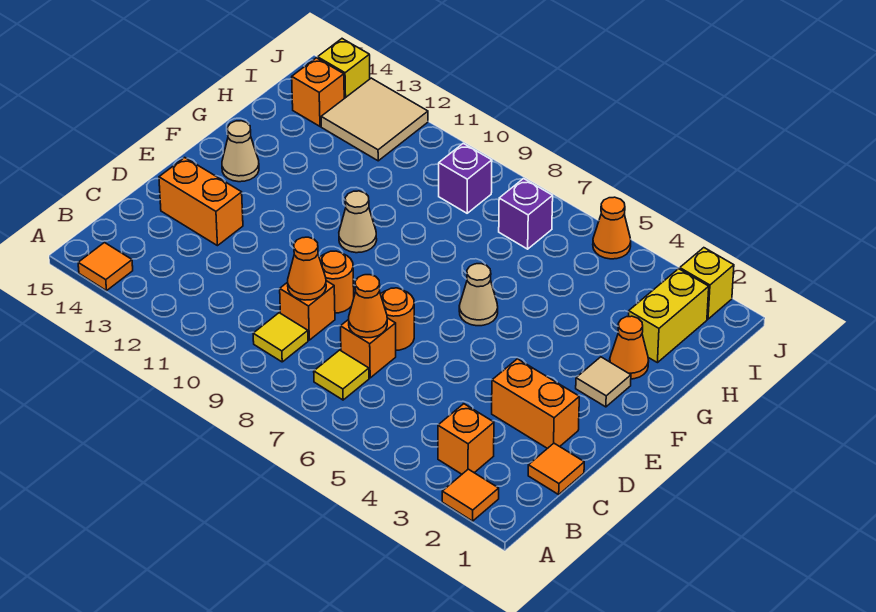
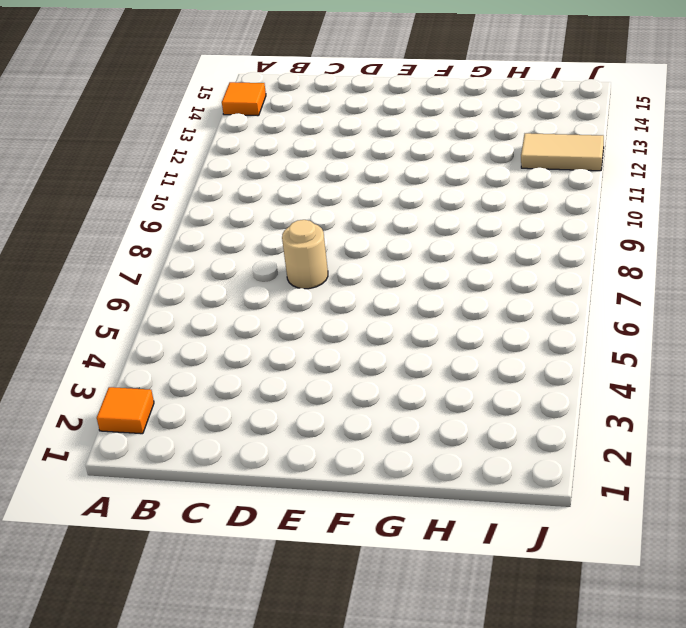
tan round brick D7 level 1 -> orange round brick D7 level 1
tan tile I12:J12 level 1 -> tan tile I12:J13 level 1
none -> orange brick B3 level 1
none -> yellow tile B7 level 1
none -> yellow tile B9 level 1

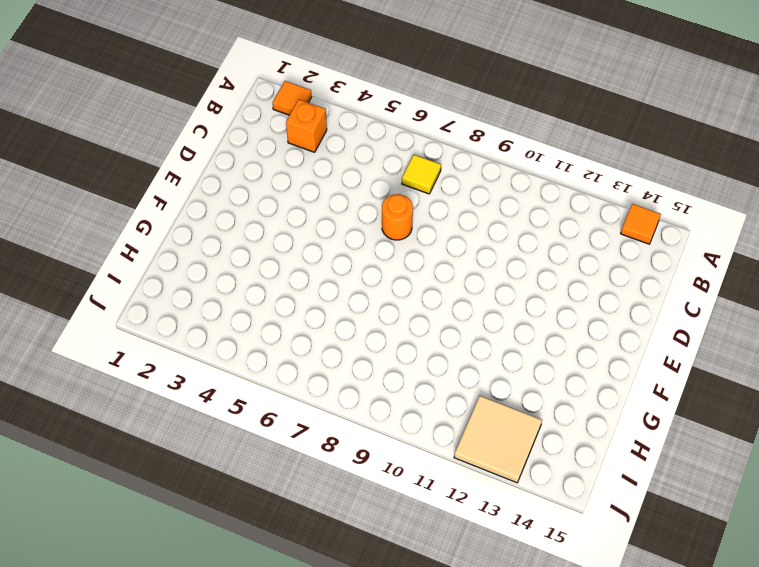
none -> yellow tile B9 level 1
none -> orange tile C1 level 1
none -> orange brick C7 level 1

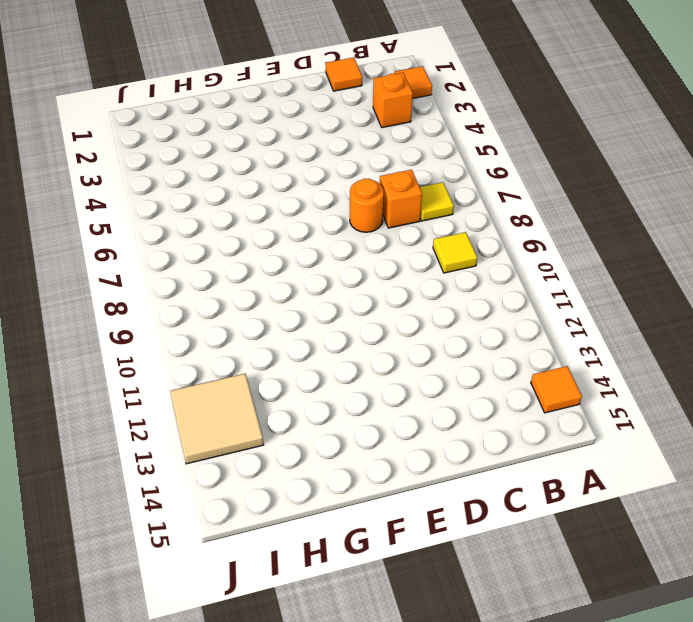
none -> orange brick C9 level 1
none -> orange brick D2:D3 level 1
none -> orange round brick D9 level 1

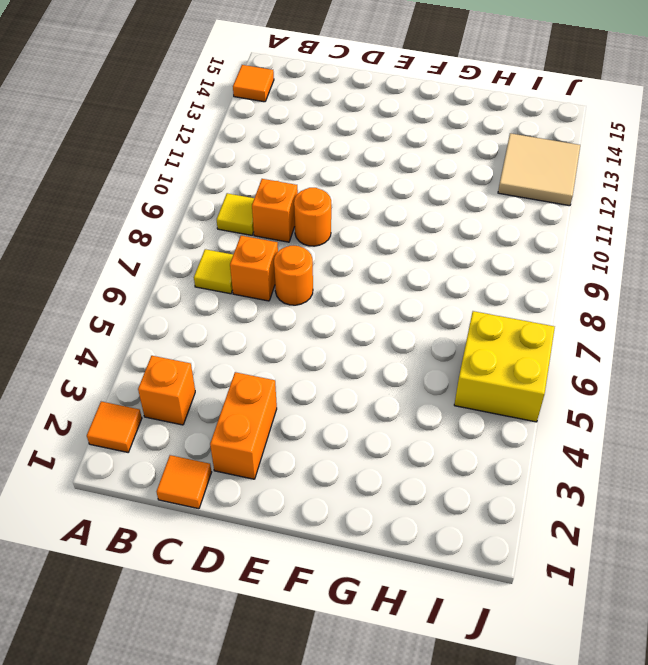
yellow brick I5:J6 level 1 -> orange cone J5 level 1
none -> orange brick D13:D14 level 1
none -> tan tile F2 level 1
none -> tan cone F6 level 1

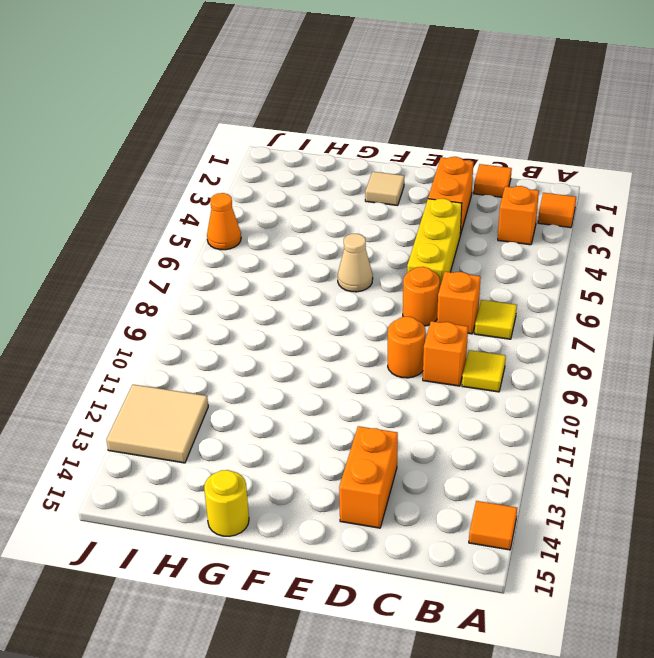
yellow brick D4:D6 level 1 -> none
yellow round brick G15 level 1 -> none
none -> tan cone F10 level 1
none -> tan cone F14 level 1
none -> orange cone G2 level 1

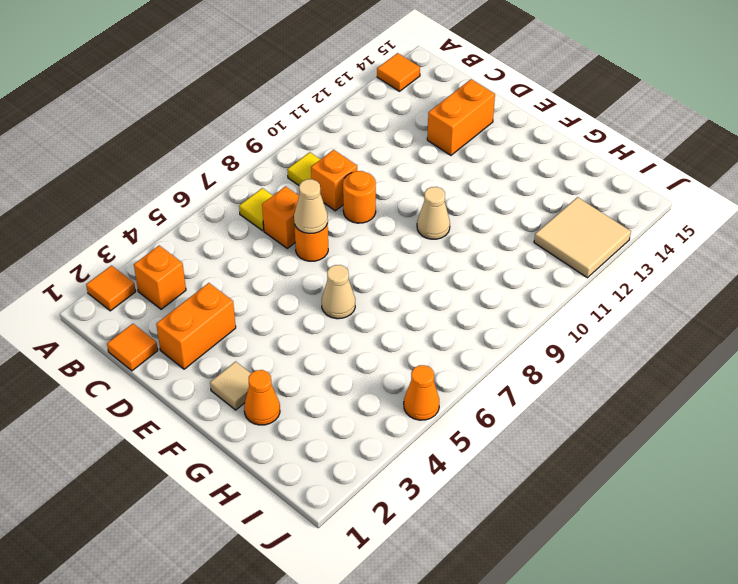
tan cone D7 level 2 -> tan cone F14 level 1
none -> yellow brick H2:I2 level 1
none -> purple brick I7 level 1
none -> purple brick I9 level 1

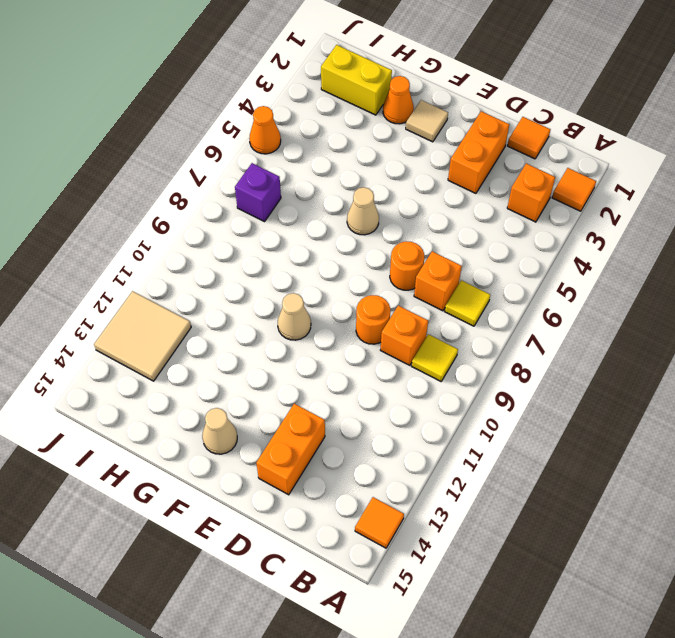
none -> purple brick I9 level 1
none -> orange brick I14 level 1
none -> yellow brick J2 level 1

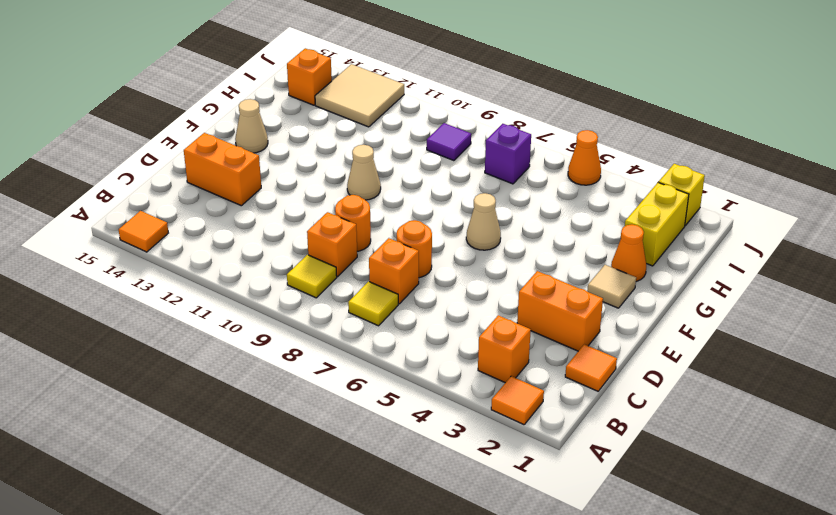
purple tile I9 level 1 -> purple brick I9 level 1
none -> yellow brick J14 level 1
none -> orange cone C7 level 2
none -> orange cone C9 level 2

